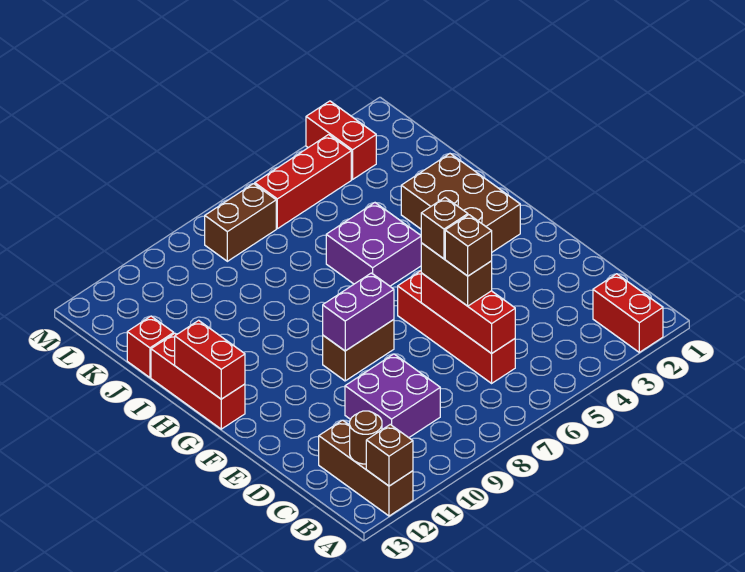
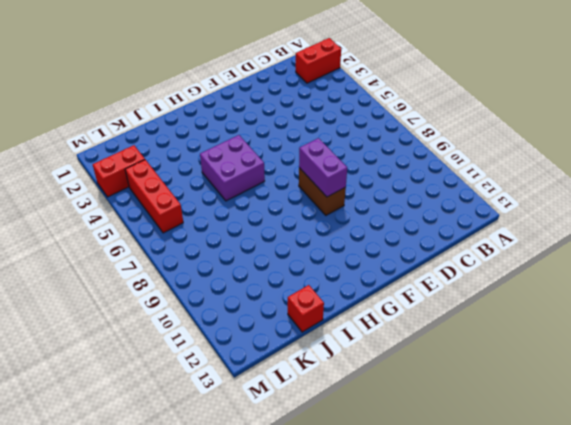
none -> brown brick A12:C12 level 1
none -> red brick C6:F6 level 1
none -> purple brick C9:D10 level 1

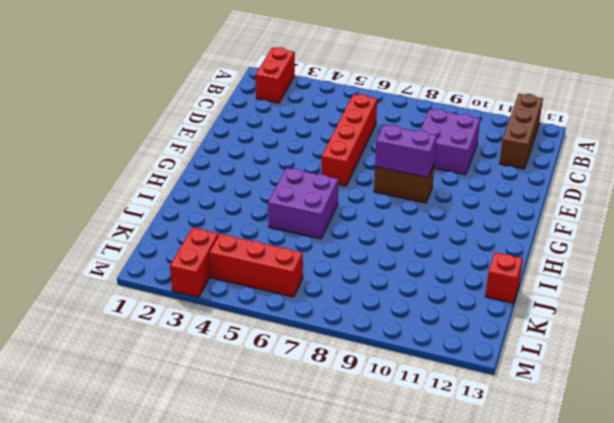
none -> brown brick G2:I3 level 1
none -> red brick G13:I13 level 1
none -> brown brick L7:L8 level 1

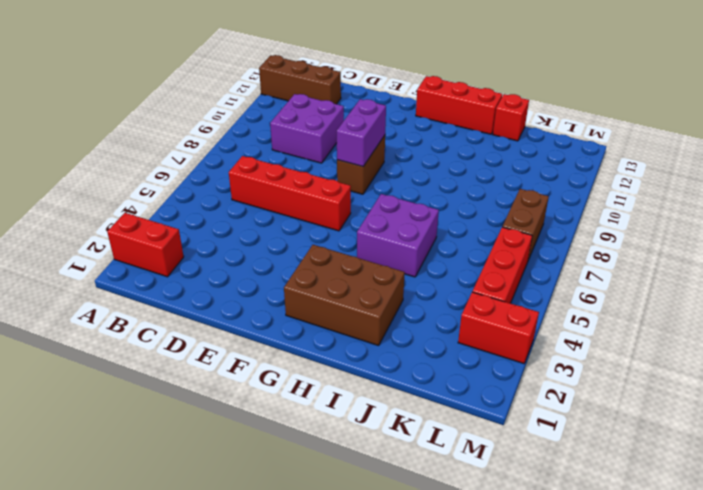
none -> brown brick A12 level 2
none -> brown round brick B12 level 2
none -> red brick C6:E6 level 2

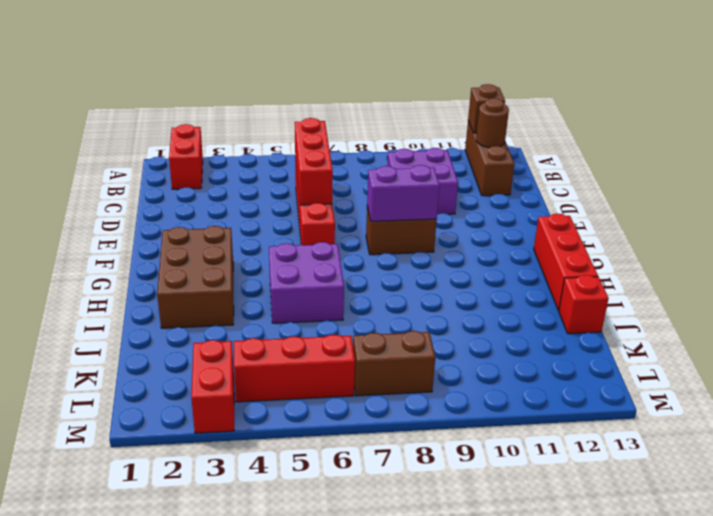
none -> red brick G13:H13 level 2
none -> brown brick D6:E6 level 3
none -> brown brick D6 level 4

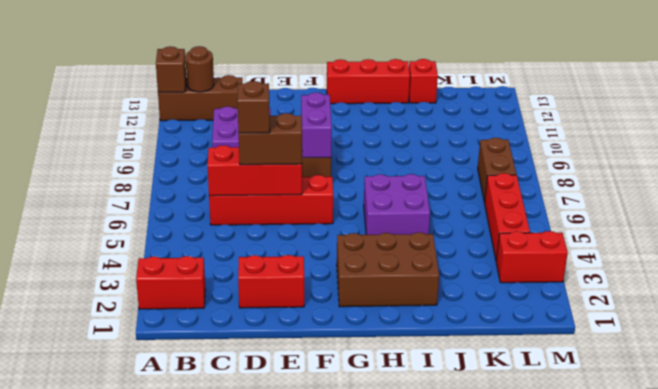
red brick D2:E2 level 1 -> red brick G13:H13 level 2
none -> brown brick E6 level 4

